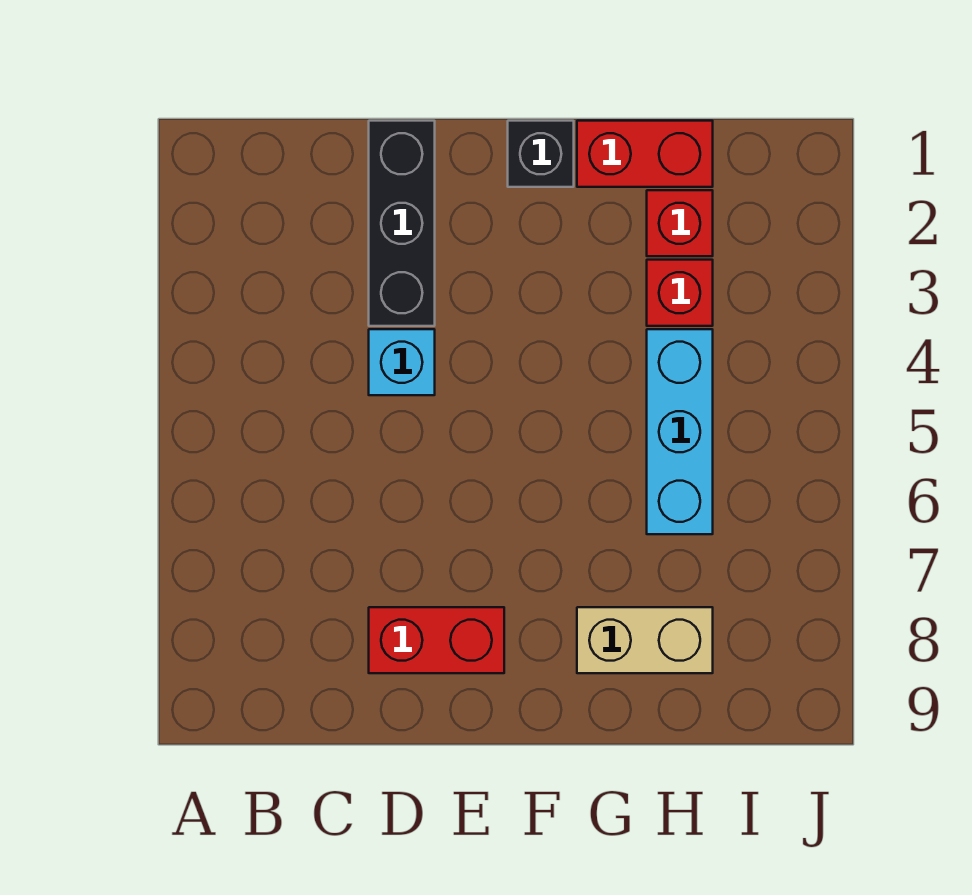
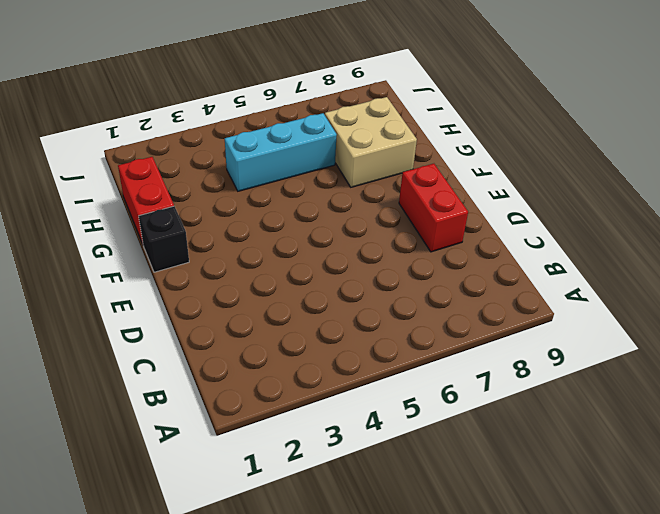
tan brick G7:H8 level 1 -> tan brick G8:H8 level 1
none -> black brick D1:D3 level 1
none -> cyan brick D4 level 1

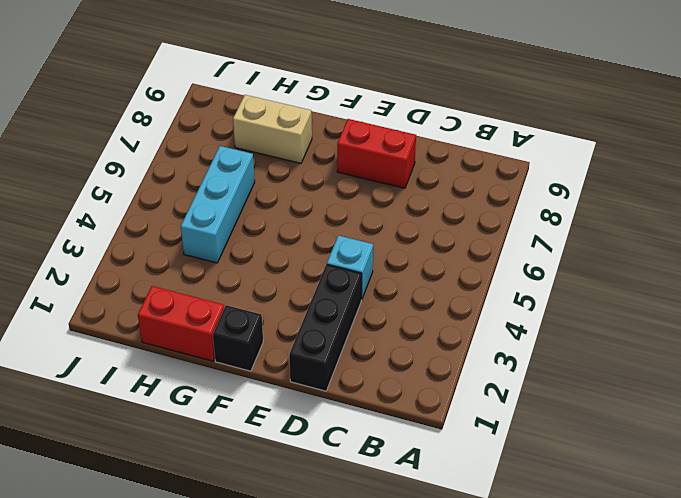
none -> red brick H2 level 1
none -> red brick H3 level 1

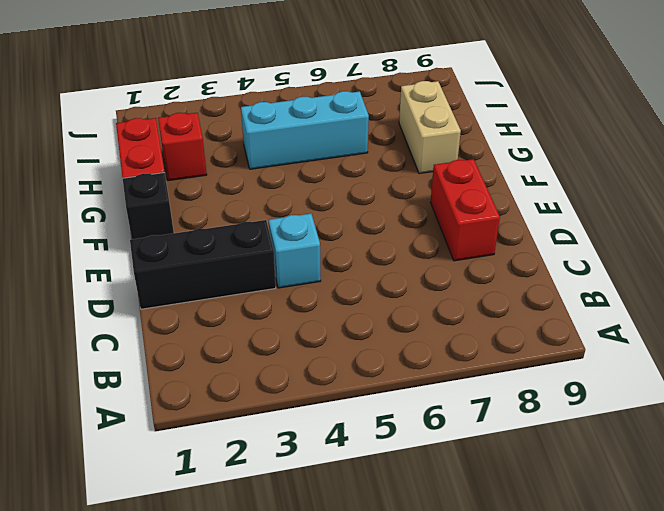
none -> red brick H3 level 1

